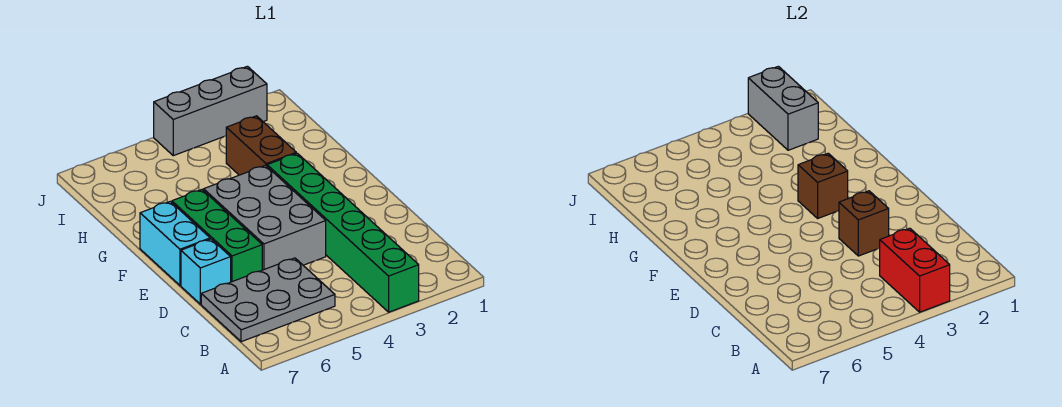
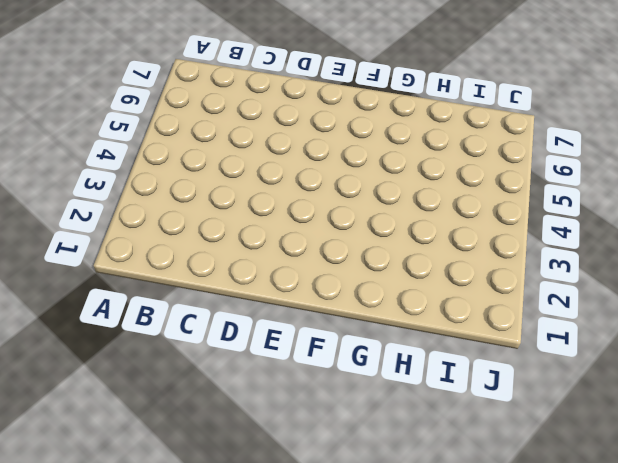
none -> green brick A3:F3 level 1
none -> grey plate B5:C7 level 1
none -> grey brick D4:F5 level 1

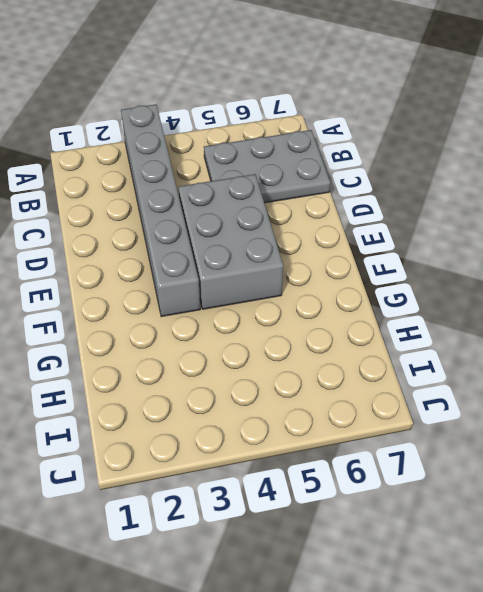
grey brick A3:F3 level 1 -> green brick A3:F3 level 1
none -> green brick D6:F6 level 1
none -> cyan brick D7 level 1
none -> cyan brick E7:F7 level 1

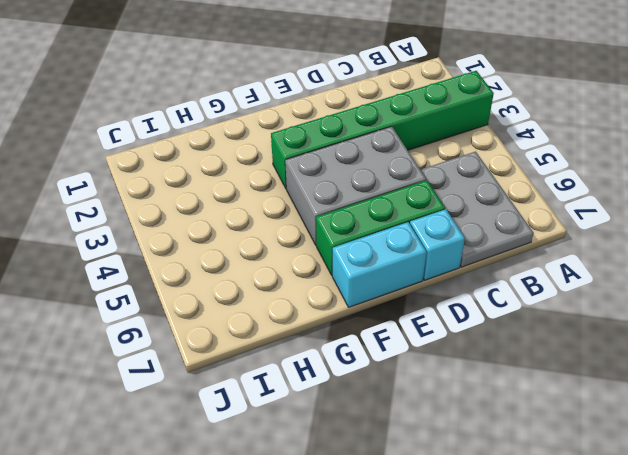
none -> brown brick G3:H3 level 1
none -> grey brick J2:J4 level 1
none -> red brick A3:B3 level 2

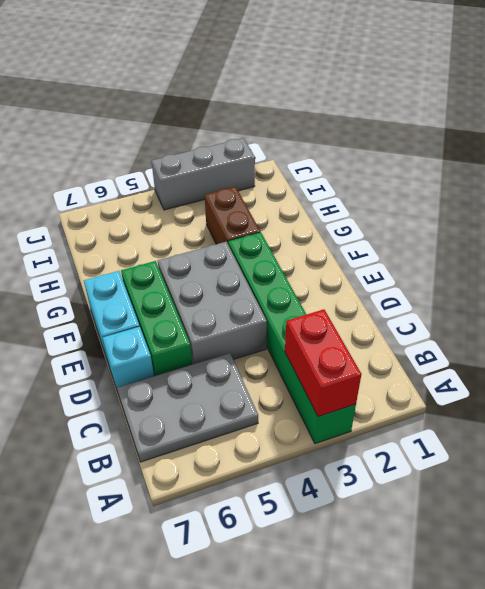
none -> brown brick D3 level 2
none -> brown brick F3 level 2
none -> grey brick I2:J2 level 2

